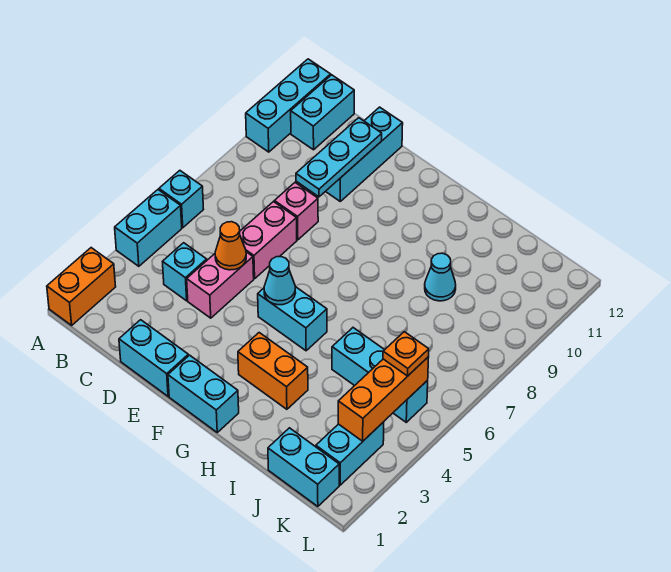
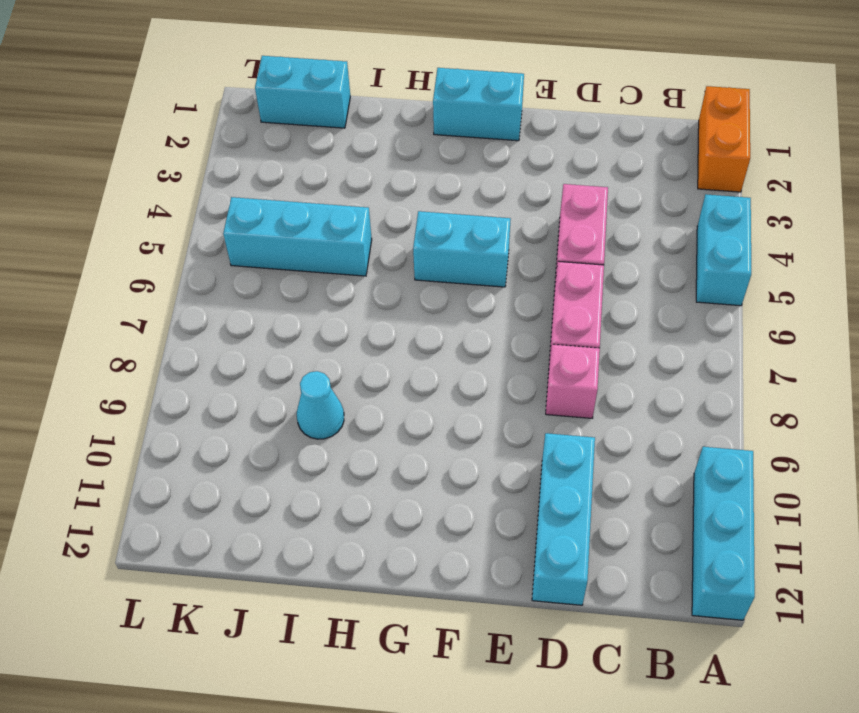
none -> cyan brick A6 level 1
none -> cyan brick B11:B12 level 1
none -> cyan brick C4 level 1

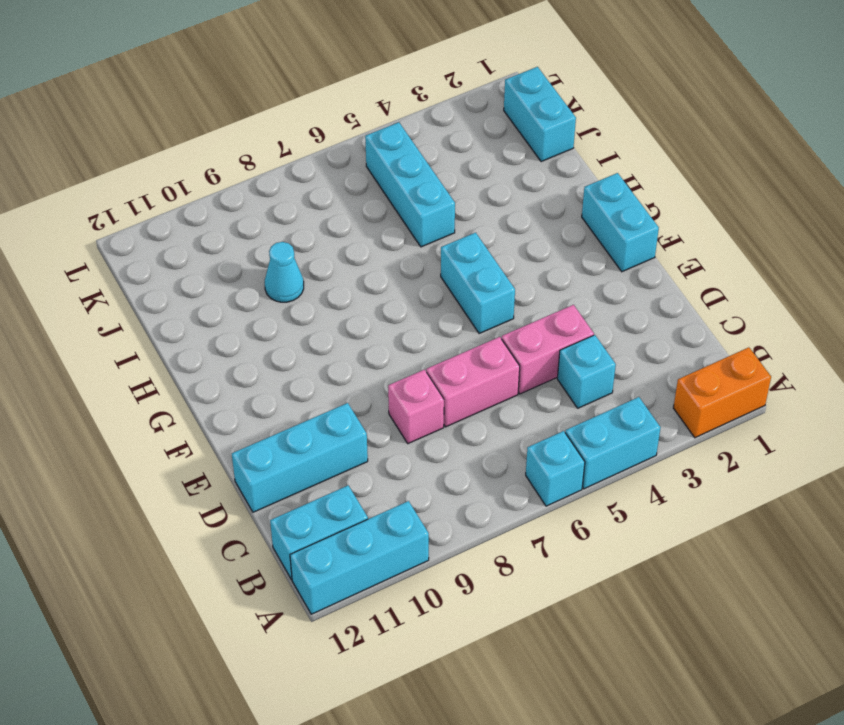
none -> cyan brick D1:E1 level 1
none -> orange brick G3:H3 level 1
none -> cyan brick K2:K3 level 1

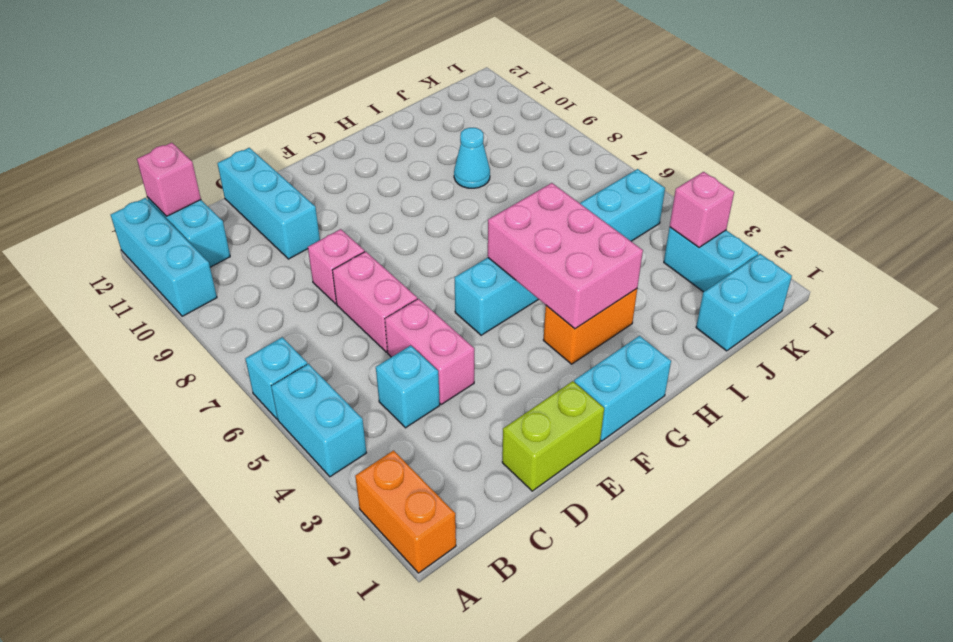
pink brick B12 level 2 -> none
lime brick D1:E1 level 1 -> cyan brick D1:E1 level 1
pink brick G3:H5 level 2 -> none
pink brick K3 level 2 -> orange brick K3:K5 level 2
none -> orange cone D5 level 2
none -> cyan plate D9:D11 level 2
none -> cyan cone F5 level 2

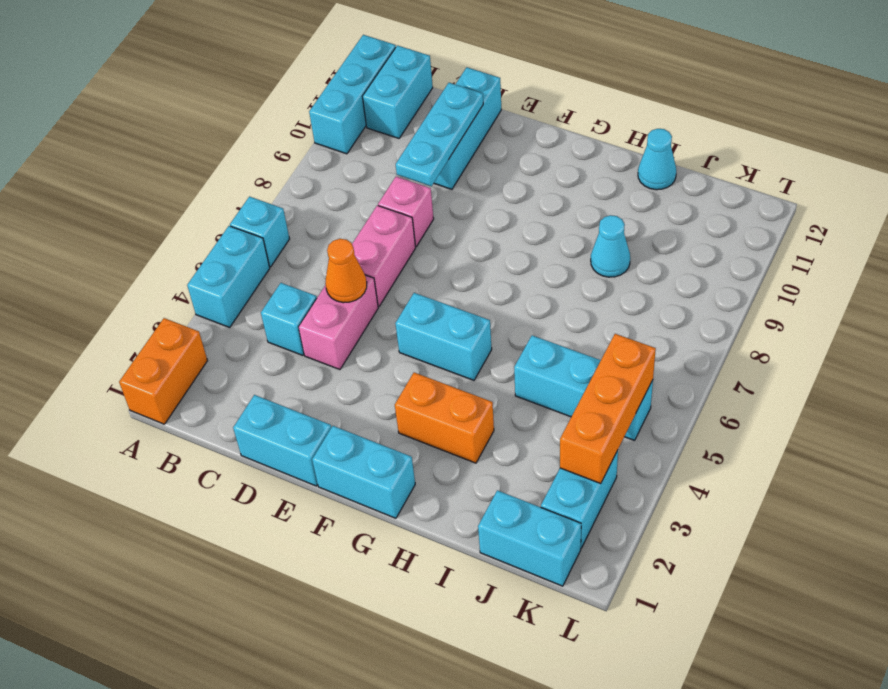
cyan cone I12 level 1 -> cyan cone F5 level 2
none -> orange plate K5 level 3

